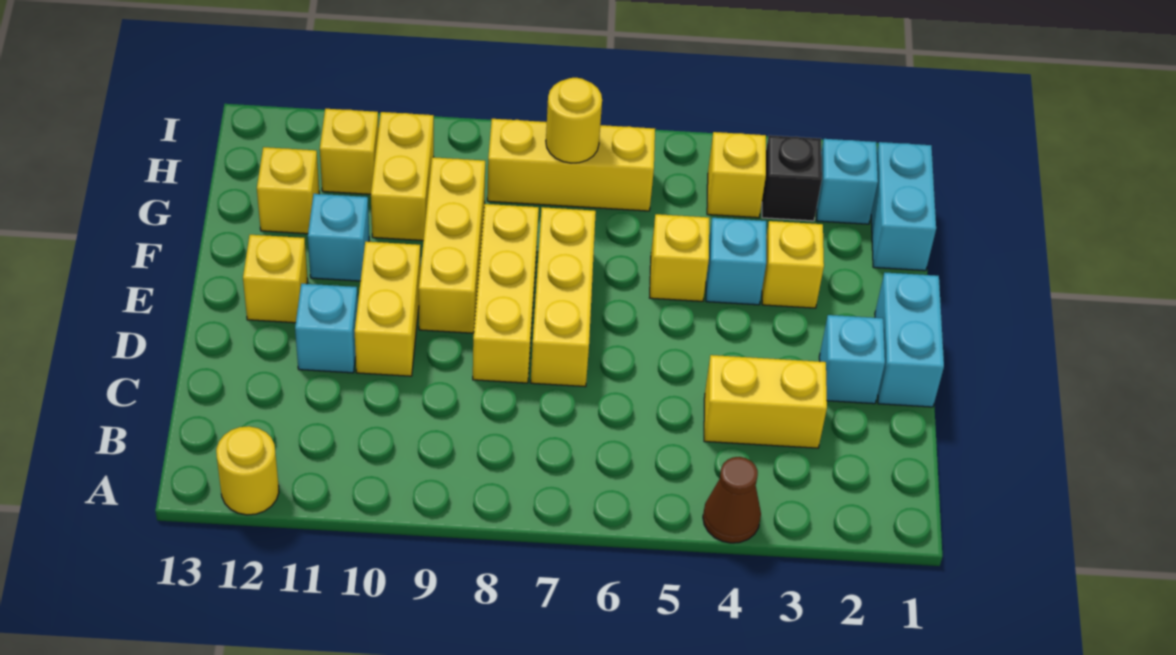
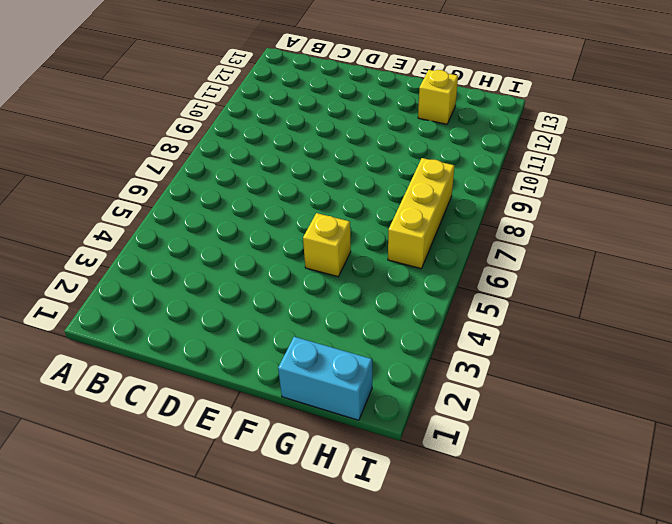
none -> brown cone A4 level 1
none -> yellow round brick A12 level 1
none -> yellow brick C3:C4 level 1

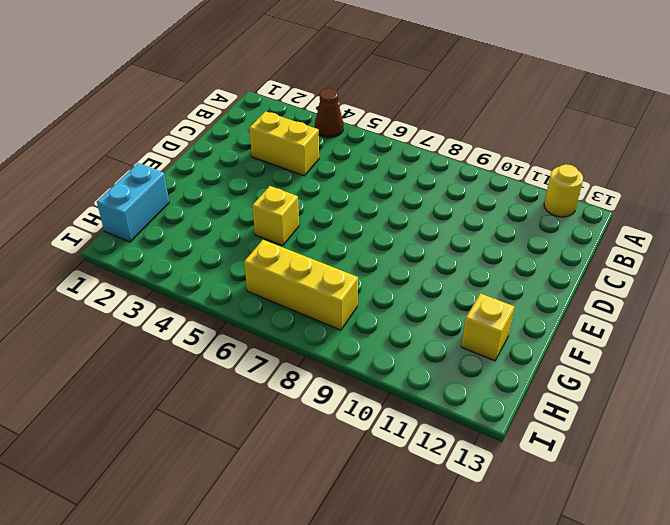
none -> cyan brick D1:E1 level 1
none -> cyan brick D2 level 1
none -> yellow brick D7:F7 level 1

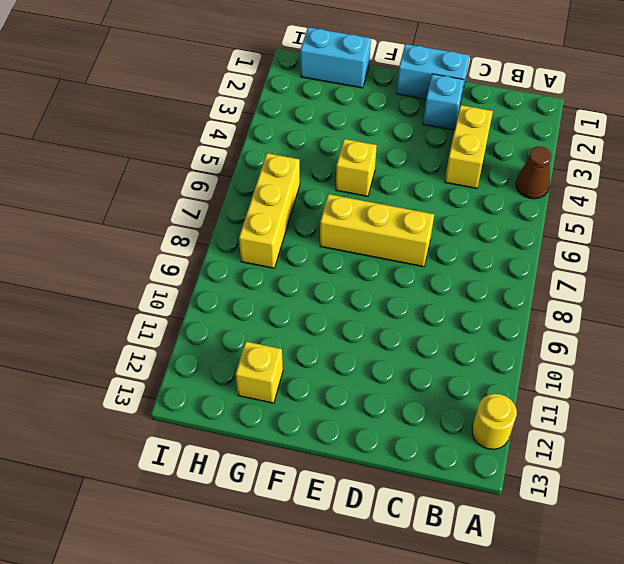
none -> yellow brick D8:F8 level 1
none -> yellow brick D10:E10 level 1
none -> cyan brick D11 level 1

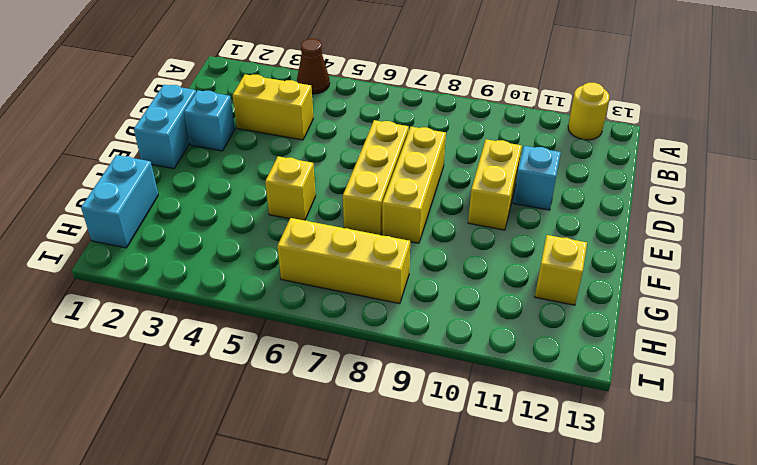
none -> yellow brick E9:G9 level 1
none -> yellow brick E12 level 1
none -> yellow brick F3 level 1

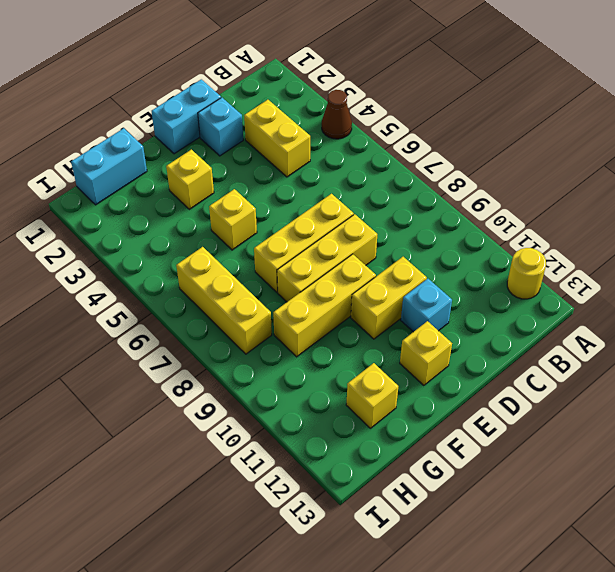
none -> cyan brick F4 level 1
none -> cyan brick F11 level 1
none -> yellow brick G10:H10 level 1

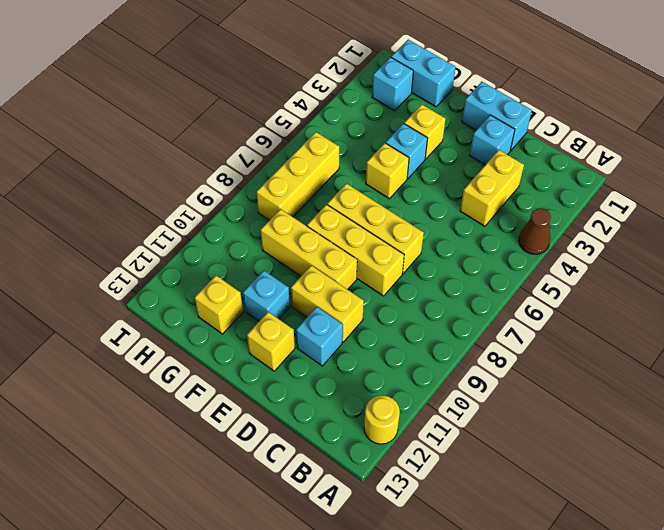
none -> yellow brick G10:H10 level 1
none -> black brick H3 level 1
none -> yellow brick H4 level 1

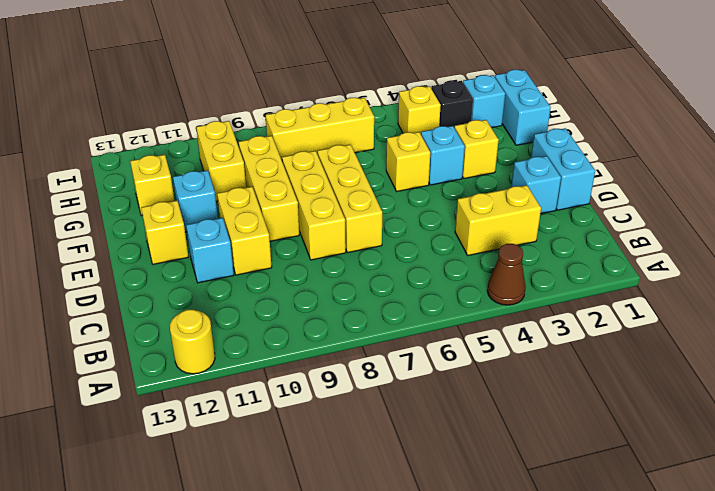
none -> yellow brick H11 level 1
none -> yellow round brick H7 level 2

